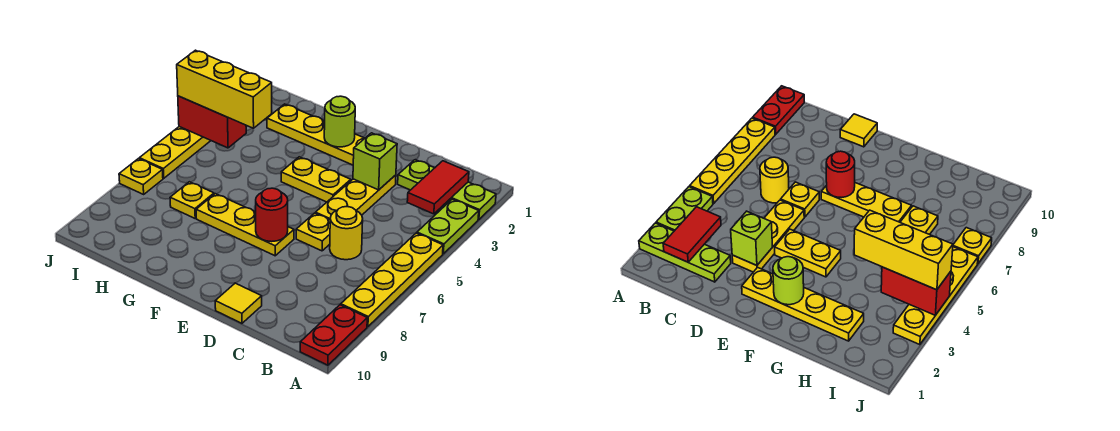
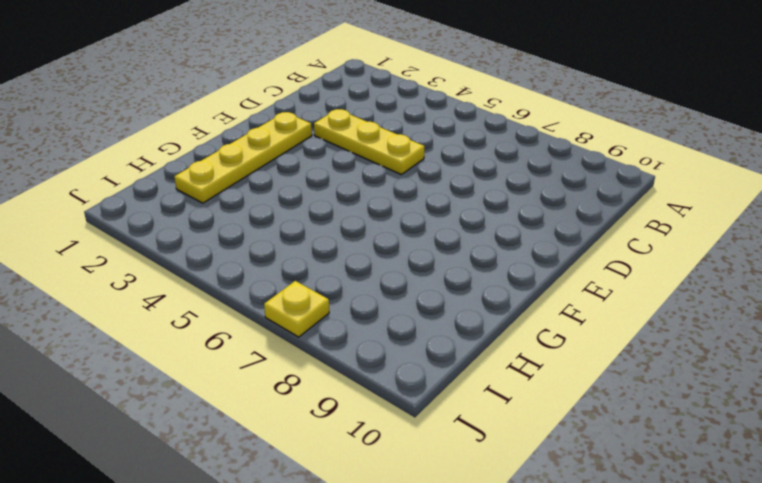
none -> lime plate A2:C2 level 1
none -> lime plate A3:A4 level 1
none -> yellow plate A5:A8 level 1

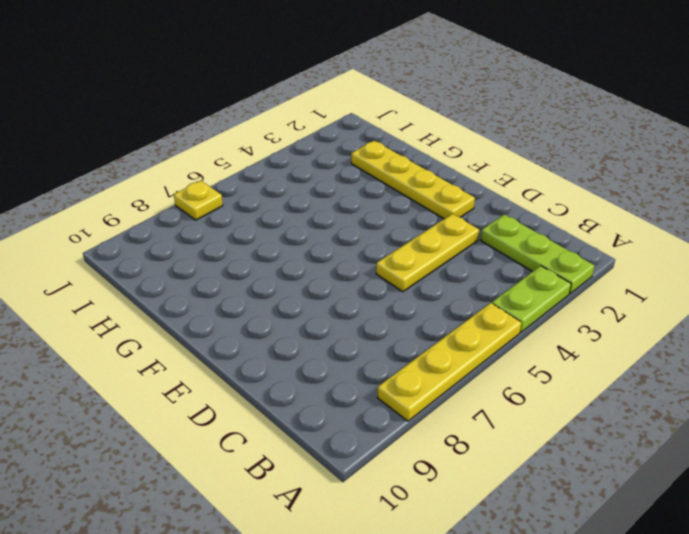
none -> red plate A9:A10 level 1
none -> yellow round brick C6 level 1
none -> yellow plate D6 level 1

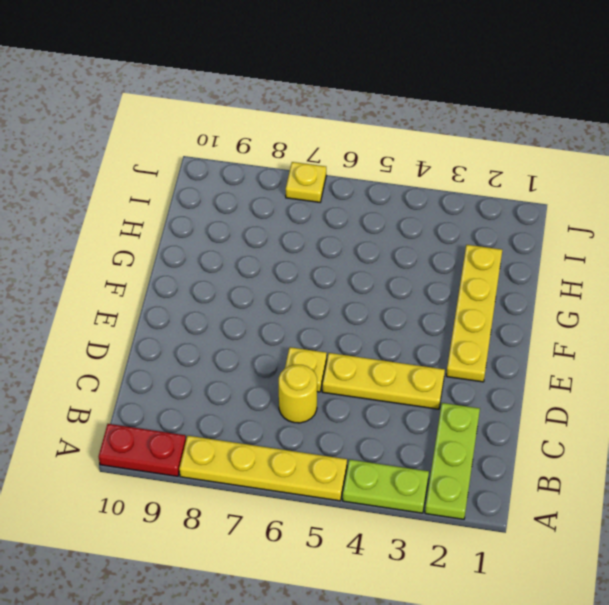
none -> yellow tile D10 level 1
none -> yellow plate E4:F4 level 1
none -> yellow plate E7:G7 level 1

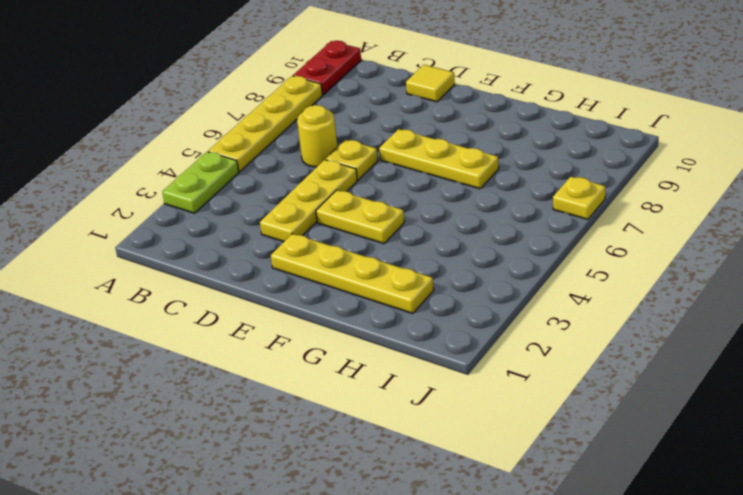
none -> lime plate A2:C2 level 1
none -> yellow plate H7 level 1
none -> yellow plate J3:J6 level 1

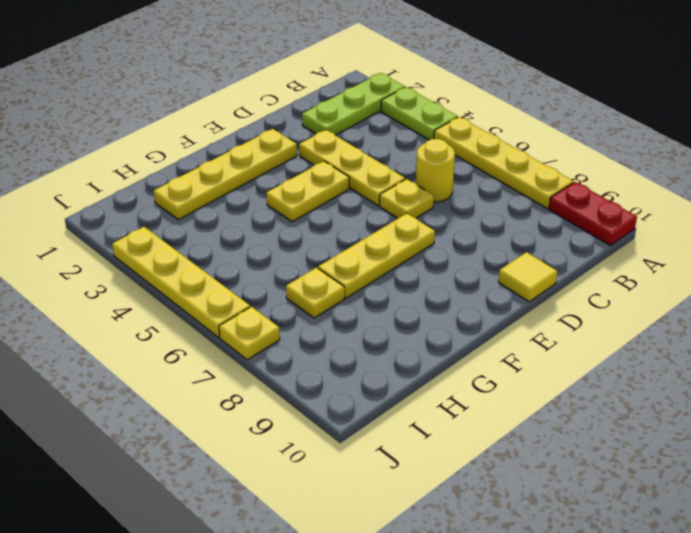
none -> red tile B2:B3 level 2
none -> lime brick D3 level 2
none -> red round brick E7 level 2

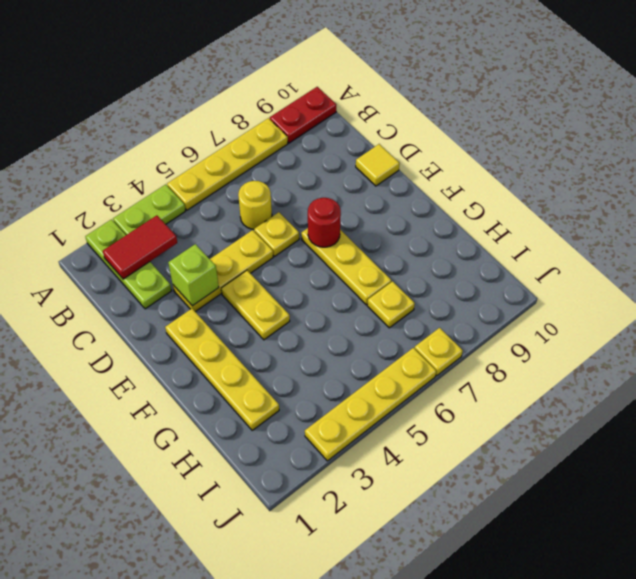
none -> lime round brick F2 level 2
none -> red brick I4:J4 level 2
none -> yellow brick H4:J4 level 3

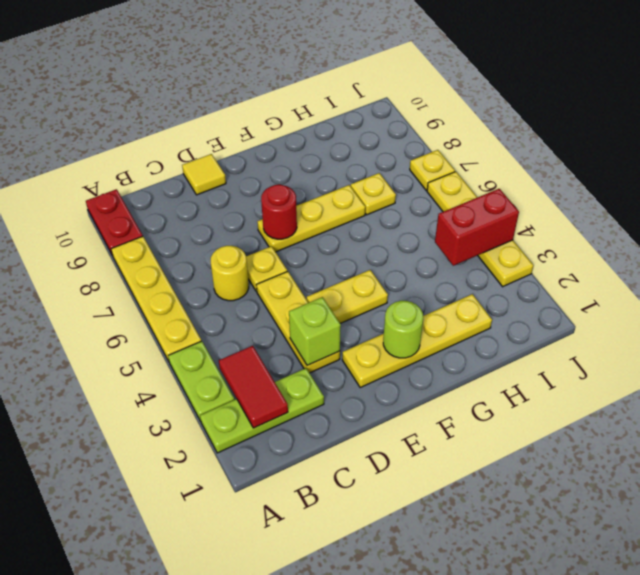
none -> yellow brick H4:J4 level 3

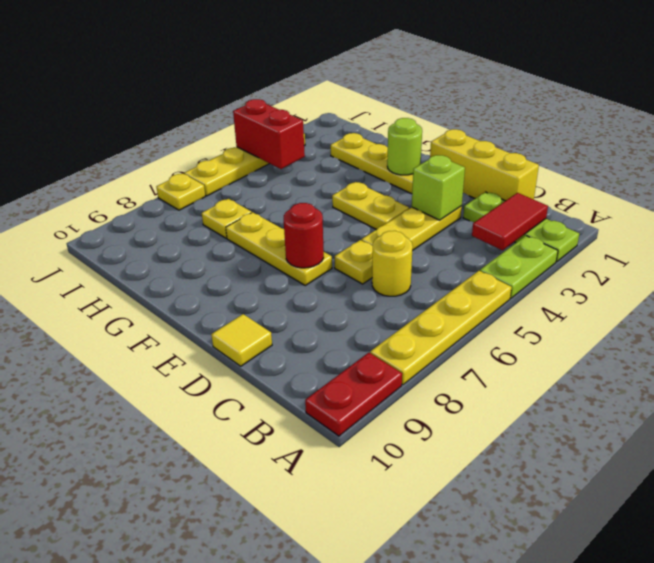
yellow brick C1:E1 level 1 -> yellow brick H4:J4 level 3

